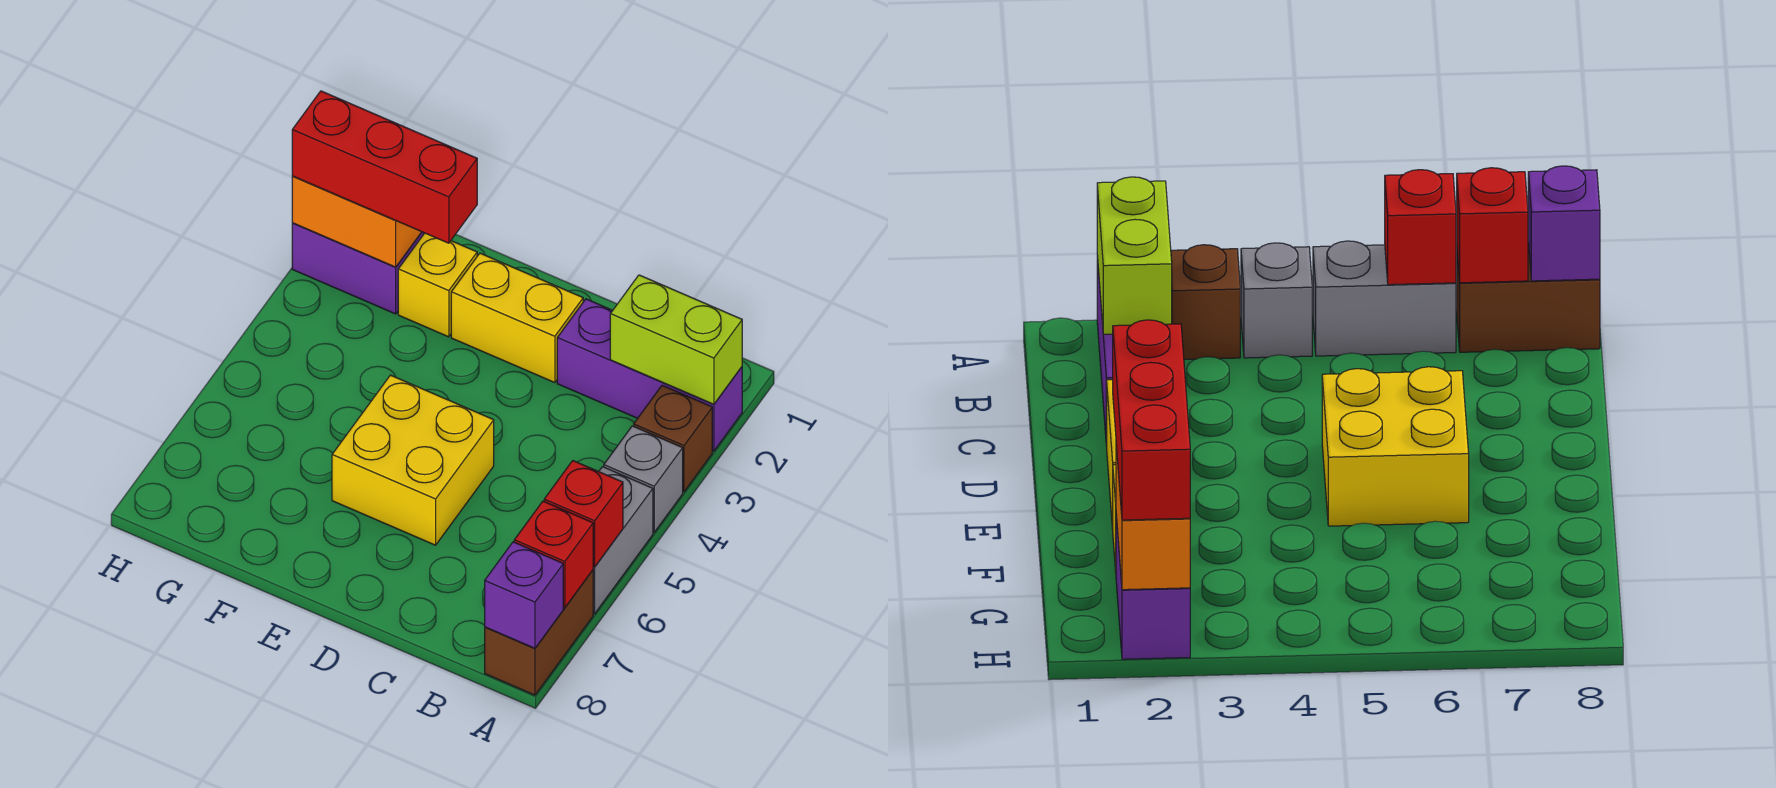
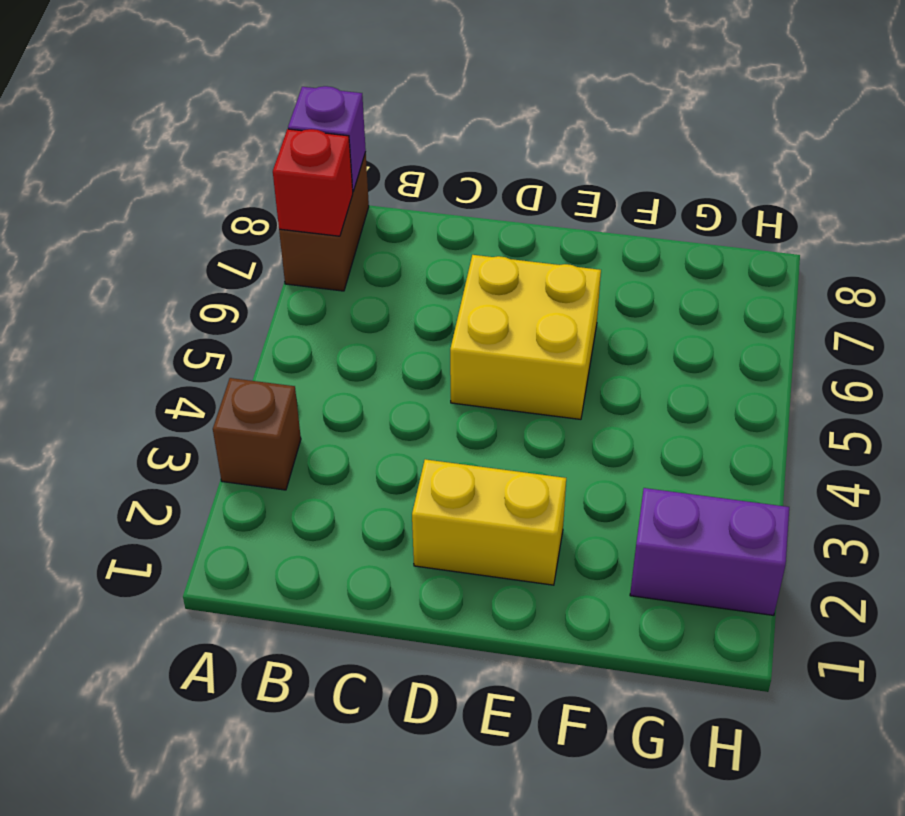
none -> purple brick A2:C2 level 1
none -> grey brick A4 level 1
none -> grey brick A5:A6 level 1

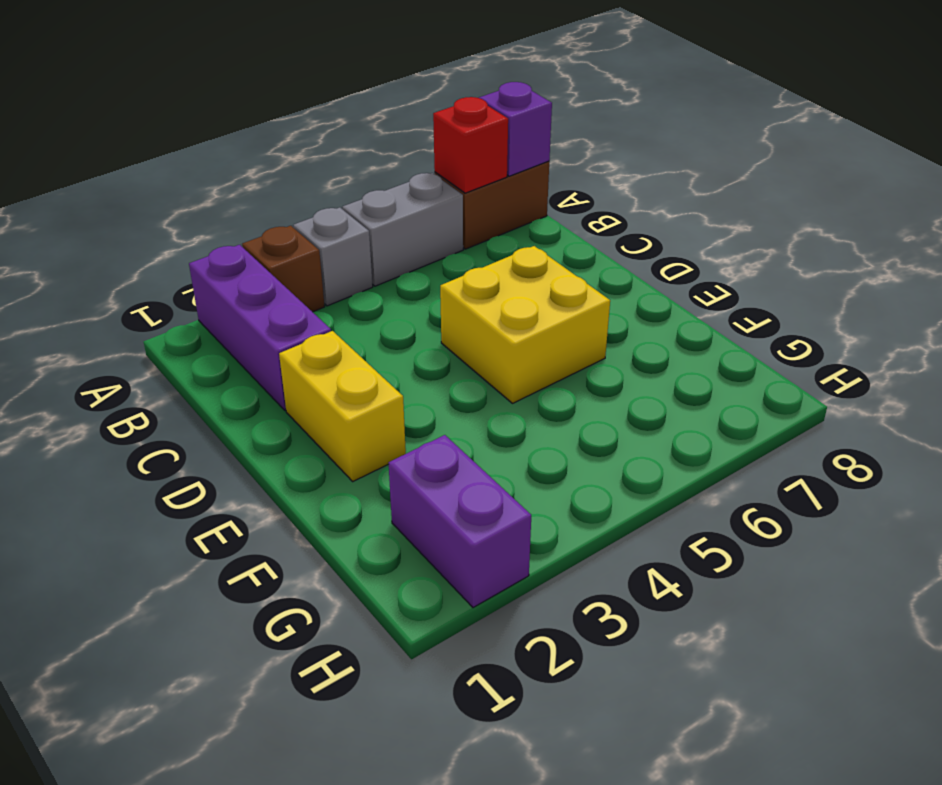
none -> yellow brick F2 level 1
none -> lime brick A2:B2 level 2
none -> red brick A6 level 2

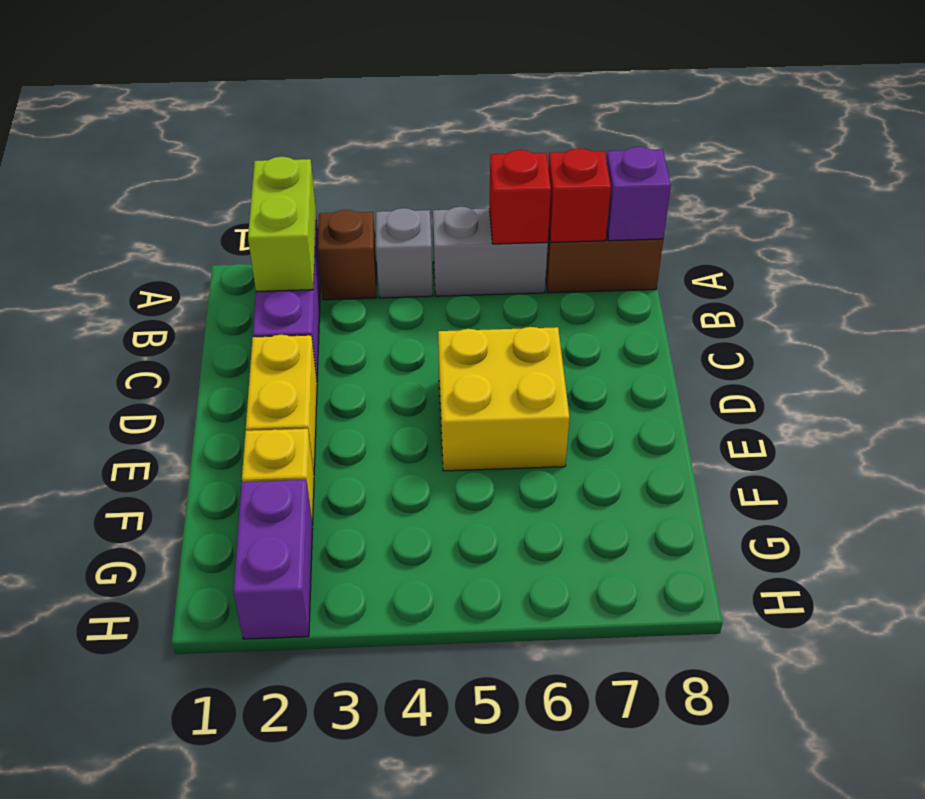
none -> orange brick G2:H2 level 2
none -> red brick F2:H2 level 3

